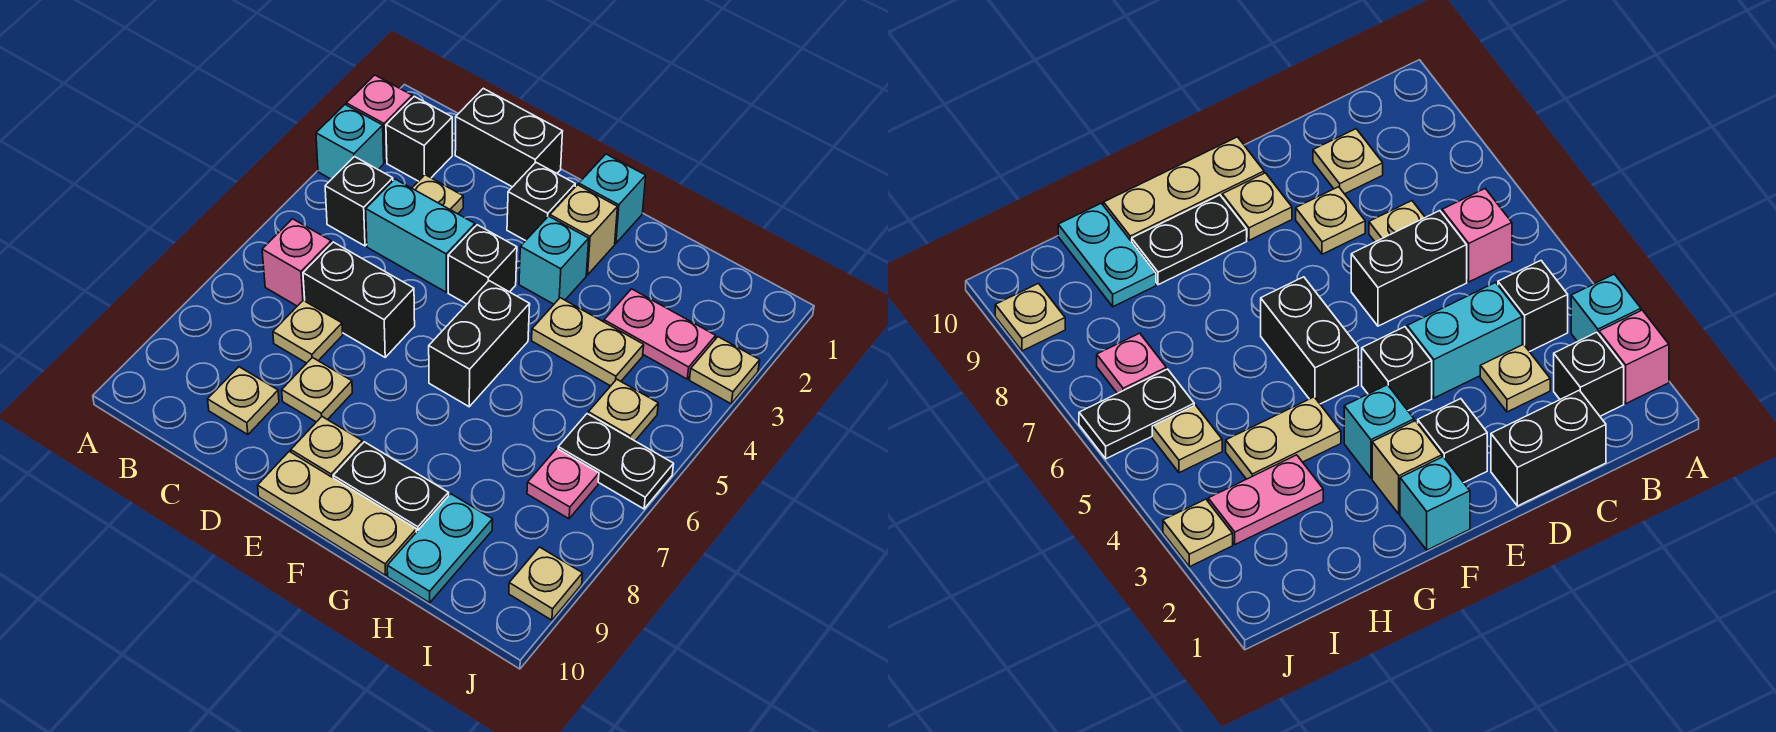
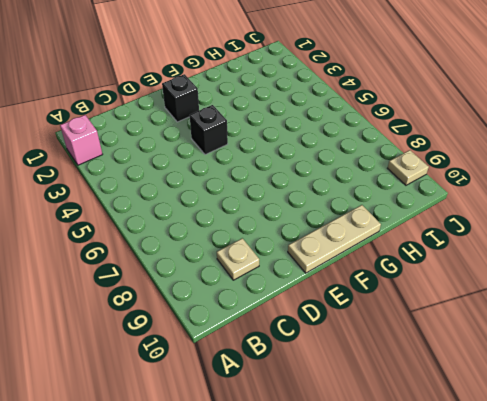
none -> cyan brick A3 level 1
none -> black brick B2 level 1
none -> black brick B4 level 1

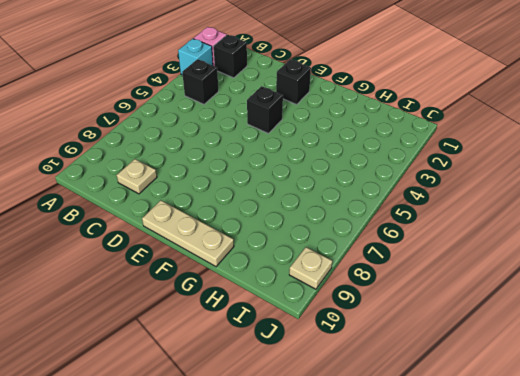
none -> pink brick B6 level 1
none -> black brick C1:D1 level 1
none -> tan plate C3 level 1

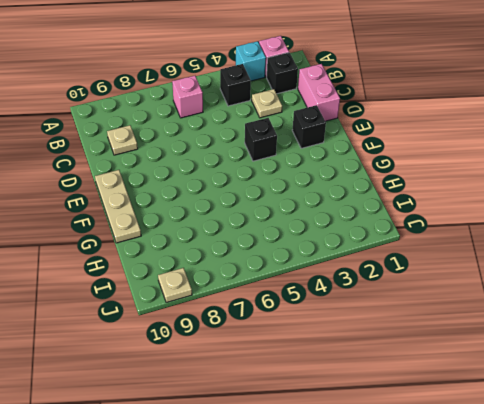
pink brick C1:D1 level 1 -> black brick C1:D1 level 1
none -> cyan brick C4:D4 level 1
none -> black brick C6:D6 level 1
none -> tan plate C7 level 1

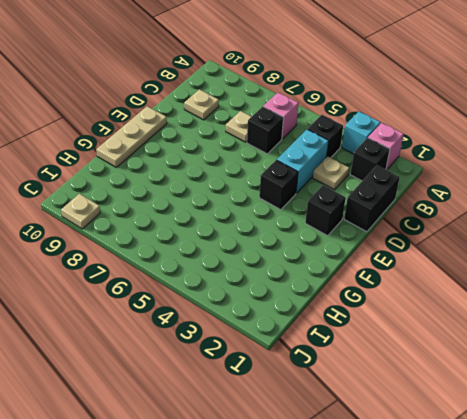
black brick C6 level 1 -> black brick C6:D6 level 1
none -> tan plate D8 level 1
none -> tan plate E9 level 1
none -> cyan brick F1 level 1

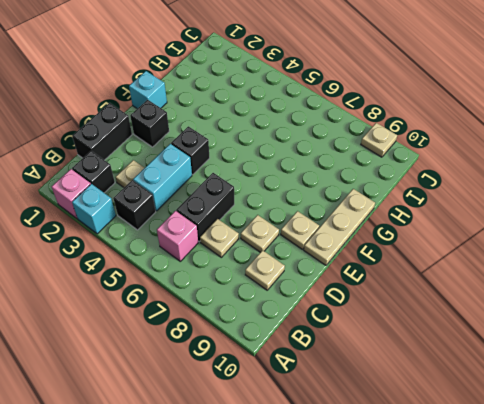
none -> tan brick F2 level 1
none -> cyan brick F3 level 1
none -> black brick F5:F6 level 1

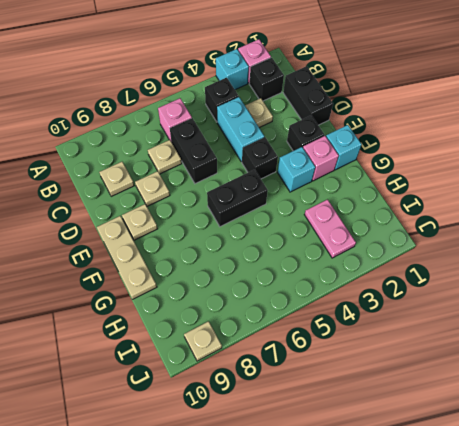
pink brick F2 level 1 -> tan brick F2 level 1
none -> black plate F9:G9 level 1
none -> tan plate G4:H4 level 1
none -> cyan plate H9:H10 level 1

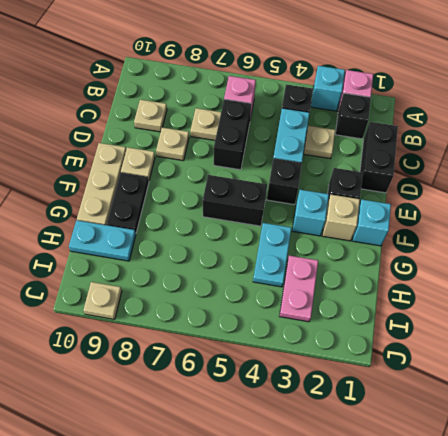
cyan plate G4:H4 level 1 -> tan plate G4:H4 level 1
none -> tan plate I5 level 1
none -> black plate I6:J6 level 1
none -> pink plate I7 level 1

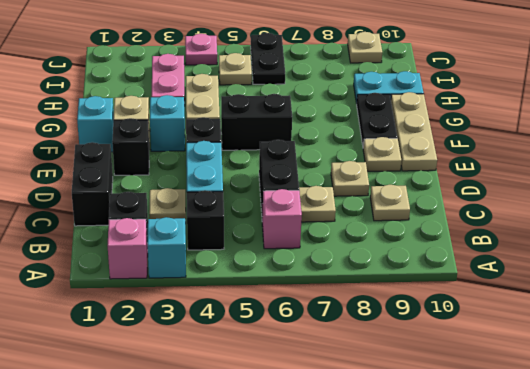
pink plate J4 level 1 -> pink plate I7 level 1
none -> tan plate J3 level 1

